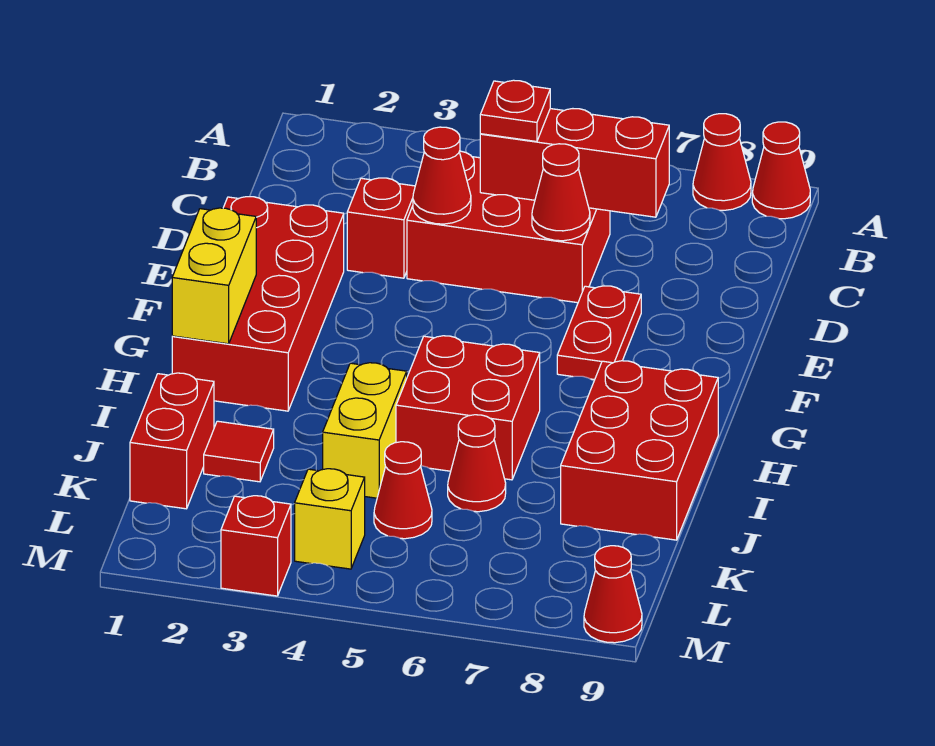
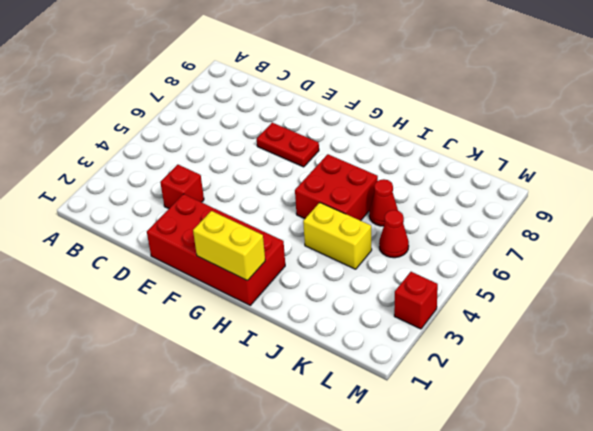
none -> red cone A8 level 1
none -> red cone A9 level 1
none -> red brick C4:D6 level 1

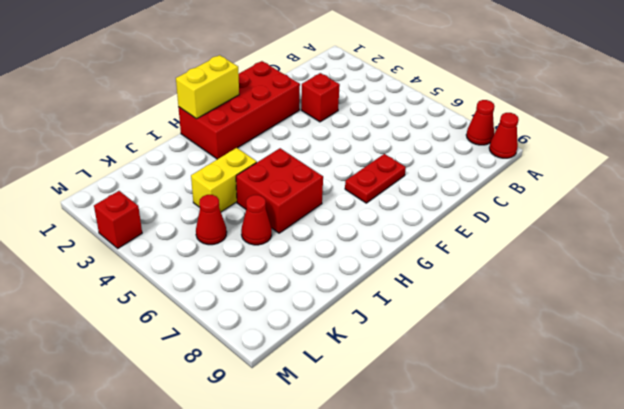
none -> red brick C4:D6 level 1
none -> red brick H8:J9 level 1
none -> red brick J1:K1 level 1

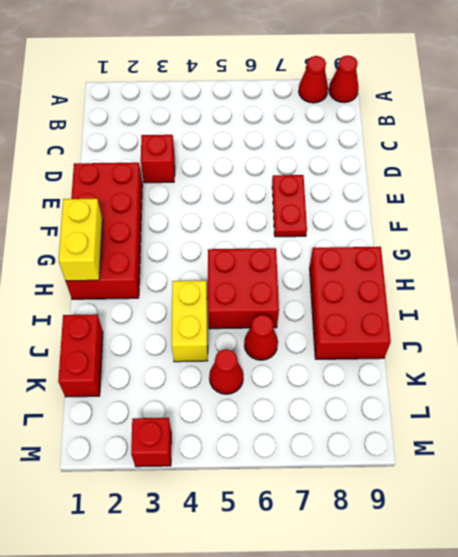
none -> red brick C4:D6 level 1
none -> red tile J2 level 1
none -> yellow brick L4 level 1

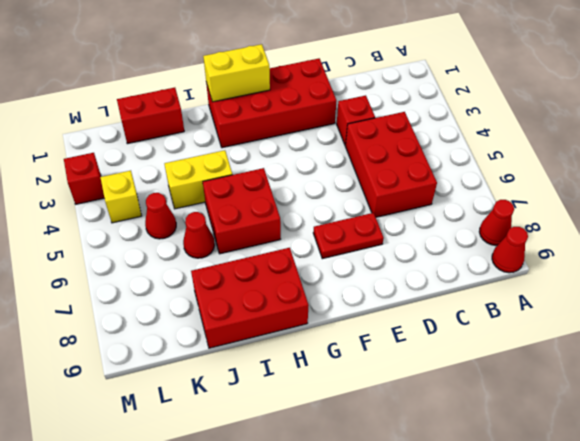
none -> red tile J2 level 1
none -> red cone M9 level 1
none -> red brick C5:C7 level 2

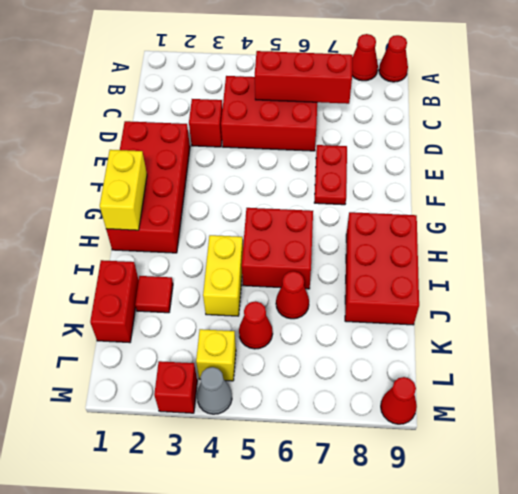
grey cone M4 level 1 -> none
none -> red cone D4 level 2
none -> red cone D6 level 2
none -> red plate C5 level 3

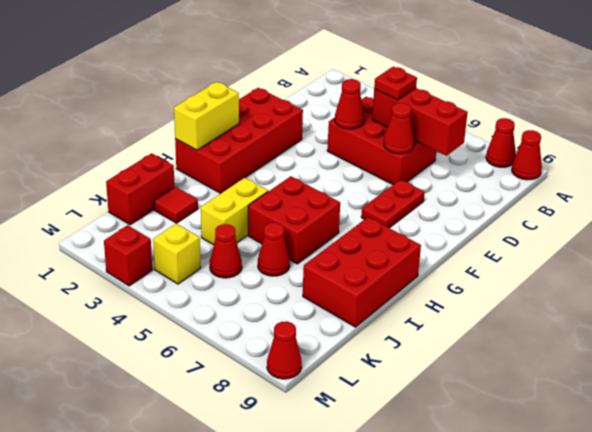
none -> red brick D3 level 1

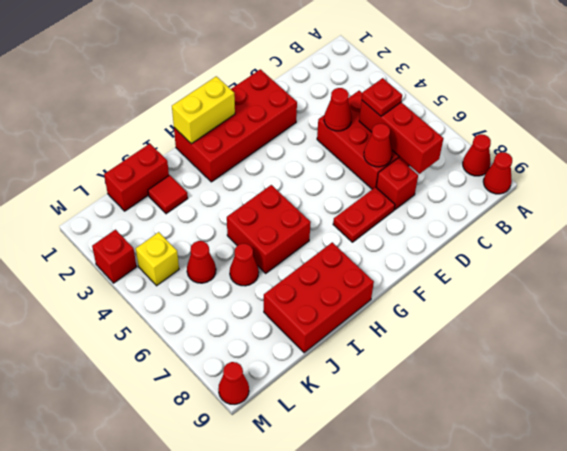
red brick D7 level 1 -> red brick D3 level 1
none -> yellow brick I4:J4 level 1

